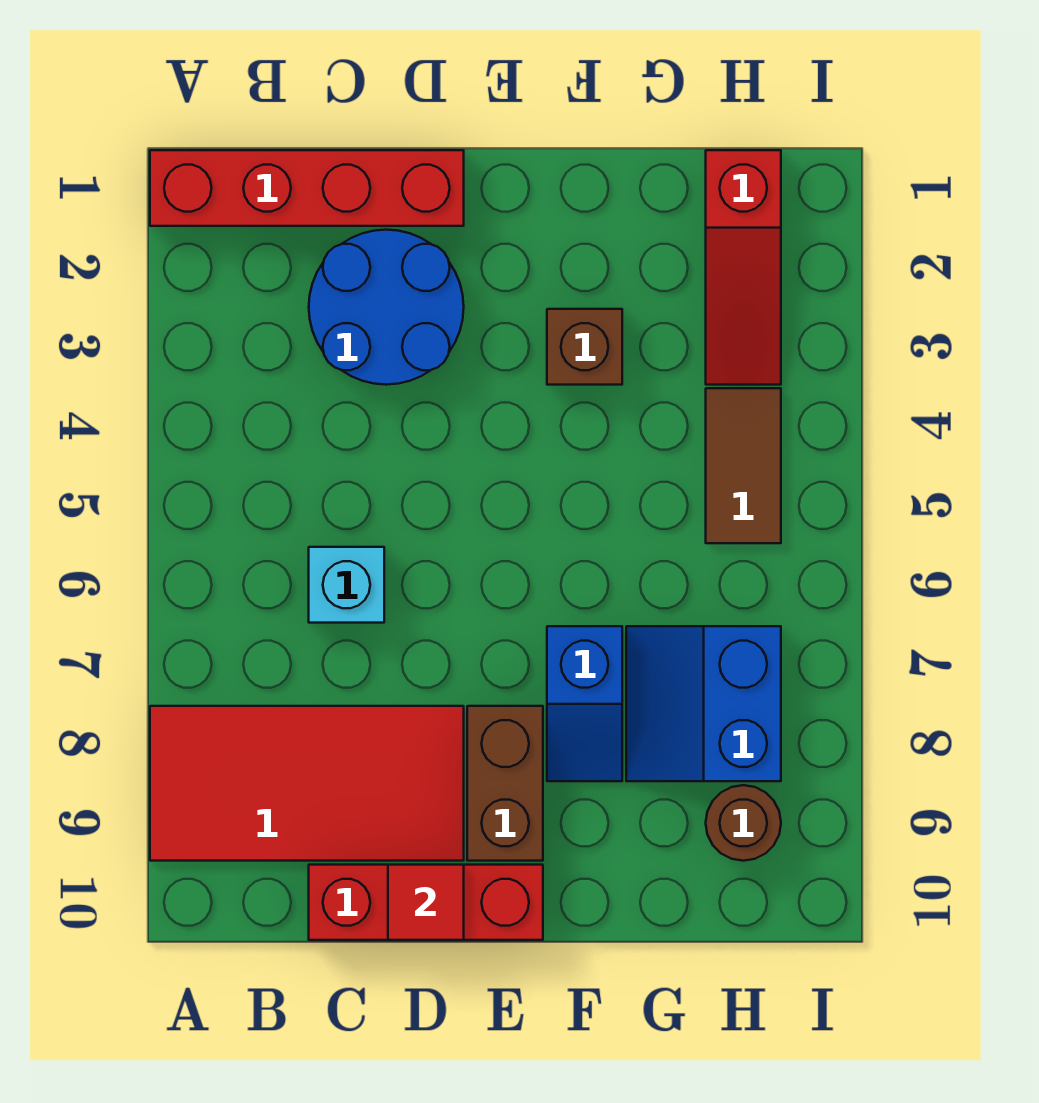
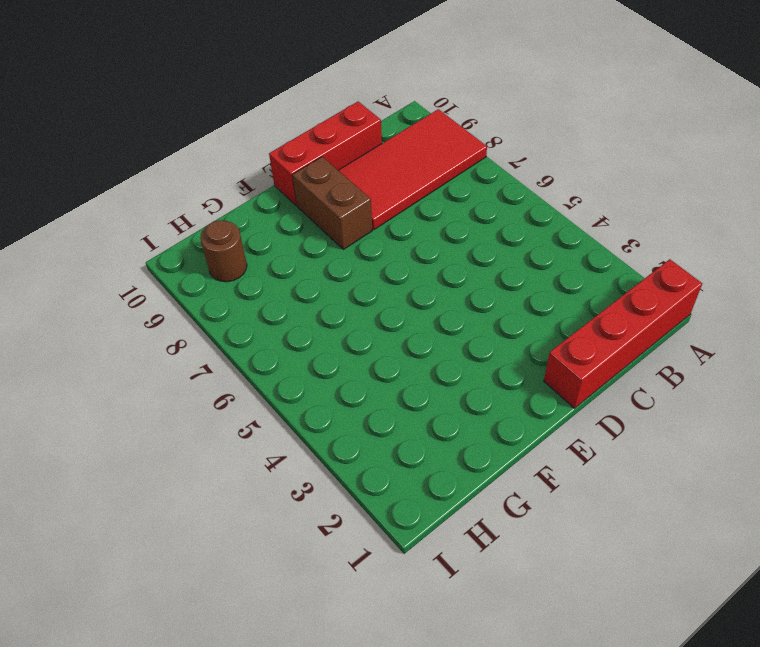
none -> blue round brick C2:D3 level 1
none -> cyan brick C6 level 1
none -> brown brick F3 level 1

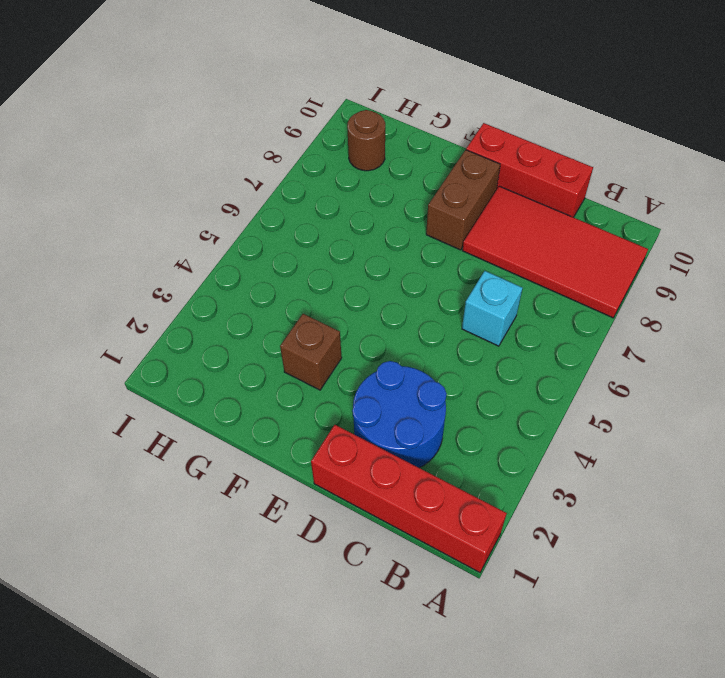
none -> blue slope F7:F8 level 1 top 7
none -> blue slope G7:H8 level 1 top H
none -> red slope H1:H3 level 1 top 1

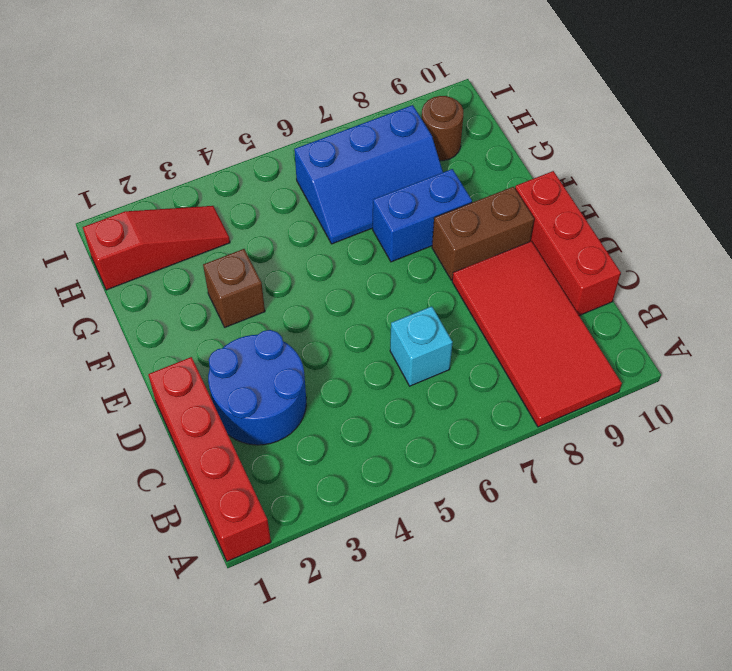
blue brick F7:F8 level 1 -> blue slope F7:F8 level 1 top 7
blue slope G6:H8 level 1 top H -> blue slope G7:H8 level 1 top H
none -> brown tile H4:H5 level 1
none -> red tile D10 level 2

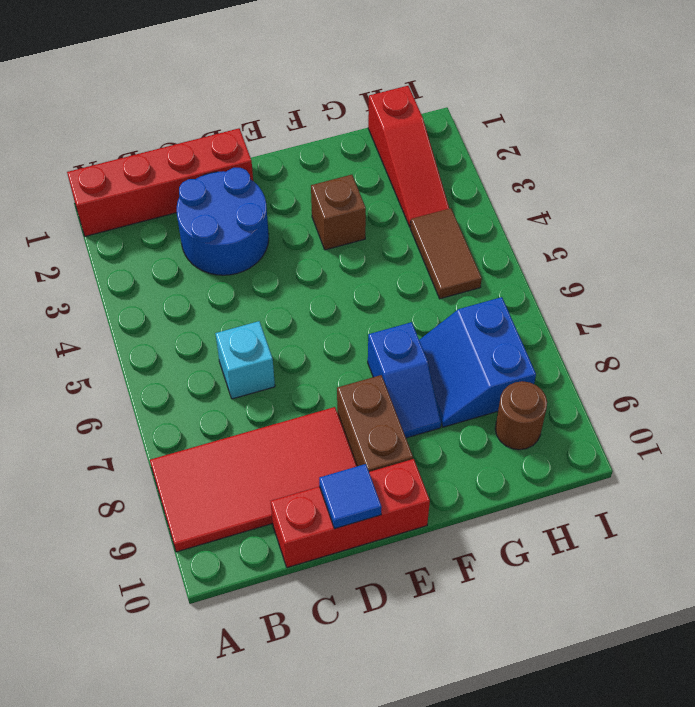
blue tile D10 level 2 -> red tile D10 level 2

